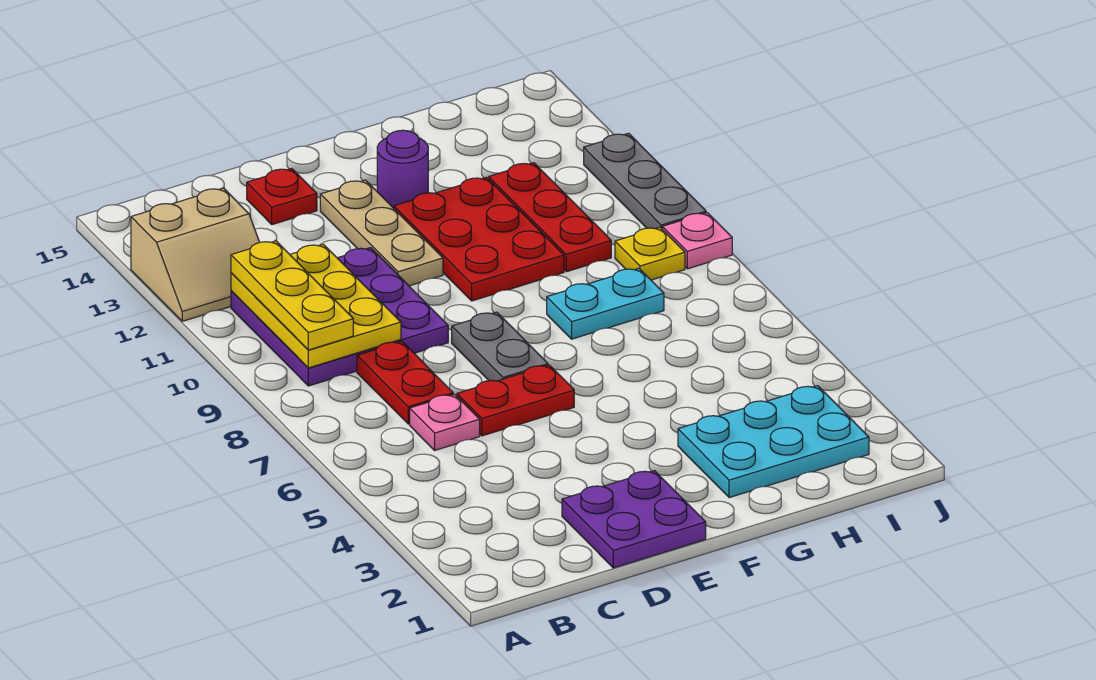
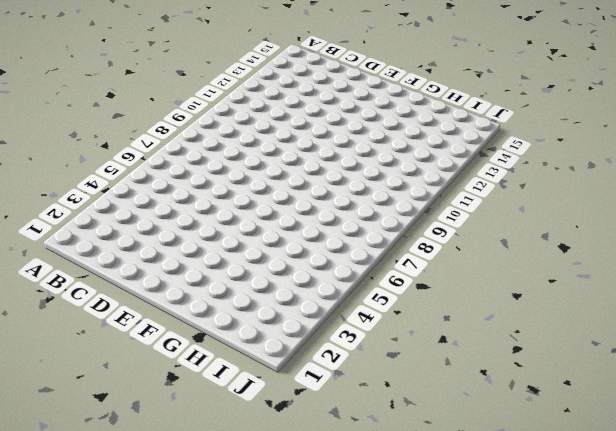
none -> tan slope A12:B13 level 1 top 13
none -> purple plate B9:D11 level 1
none -> pink plate C6 level 1

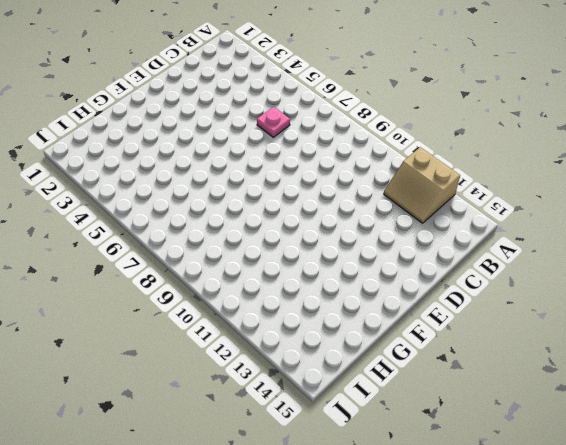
tan slope A12:B13 level 1 top A -> tan slope A12:B13 level 1 top 13
none -> purple plate B9:D11 level 1
none -> red plate C7:C8 level 1
none -> purple plate D1:E2 level 1

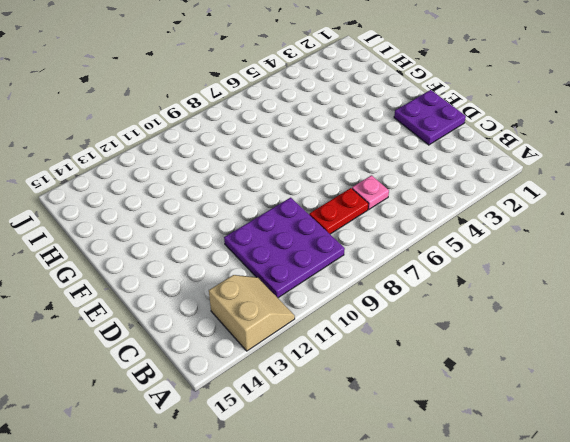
none -> red plate D6:E6 level 1
none -> red plate D14 level 1
none -> grey plate E7:E8 level 1

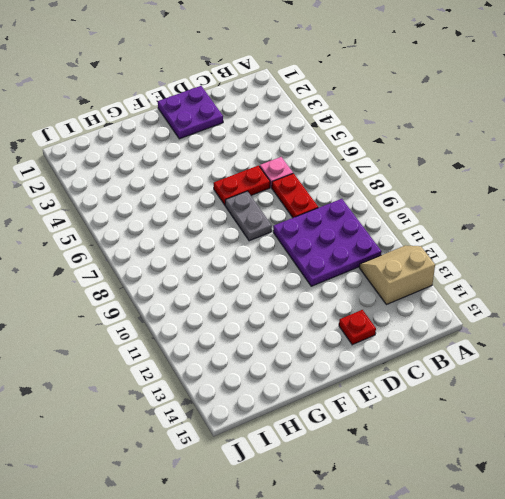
none -> tan plate E11:E13 level 1
none -> red plate F10:G12 level 1
none -> purple round brick F13 level 1

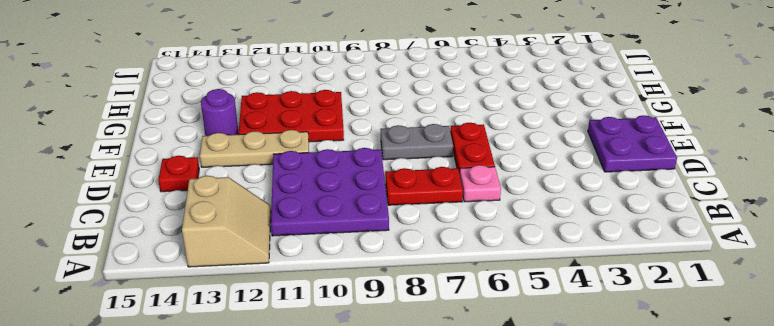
none -> cyan plate G2:I3 level 1
none -> cyan plate G8:H8 level 1
none -> red plate H10:H12 level 1

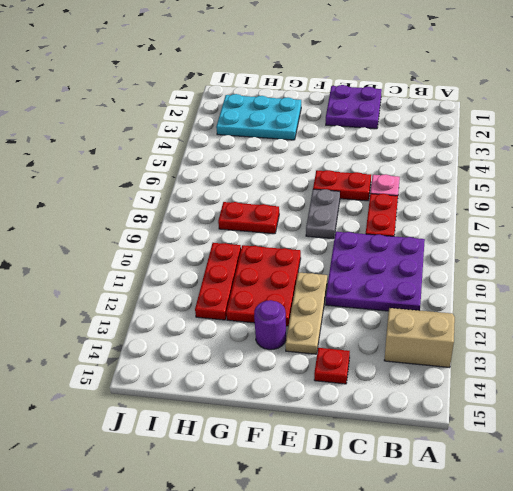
red plate G8:H8 level 1 -> cyan plate G8:H8 level 1
none -> yellow plate I9 level 1
none -> pink plate J9 level 1
none -> grey plate J10:J12 level 1

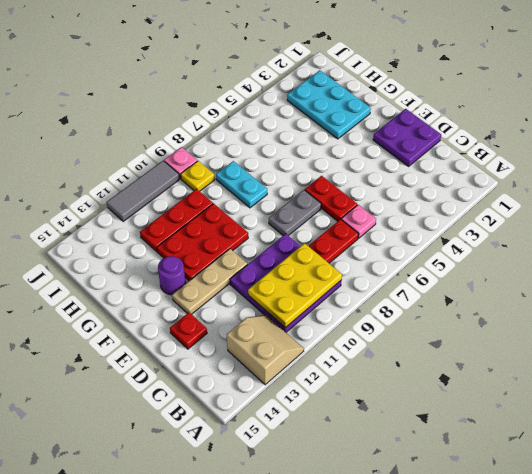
grey tile J10:J12 level 1 -> grey plate J10:J12 level 1
none -> yellow plate B9:B11 level 3

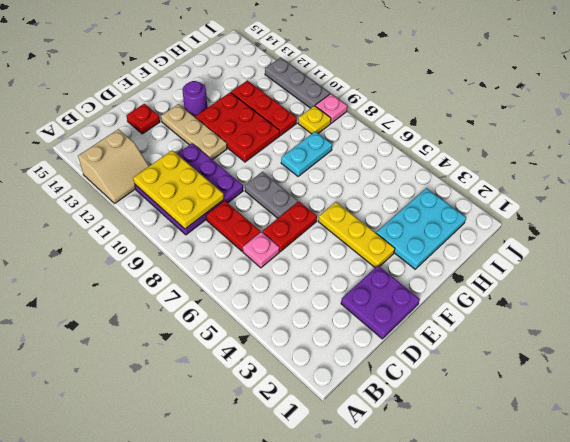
yellow plate F3:F5 level 1 -> yellow plate B9:B11 level 3

